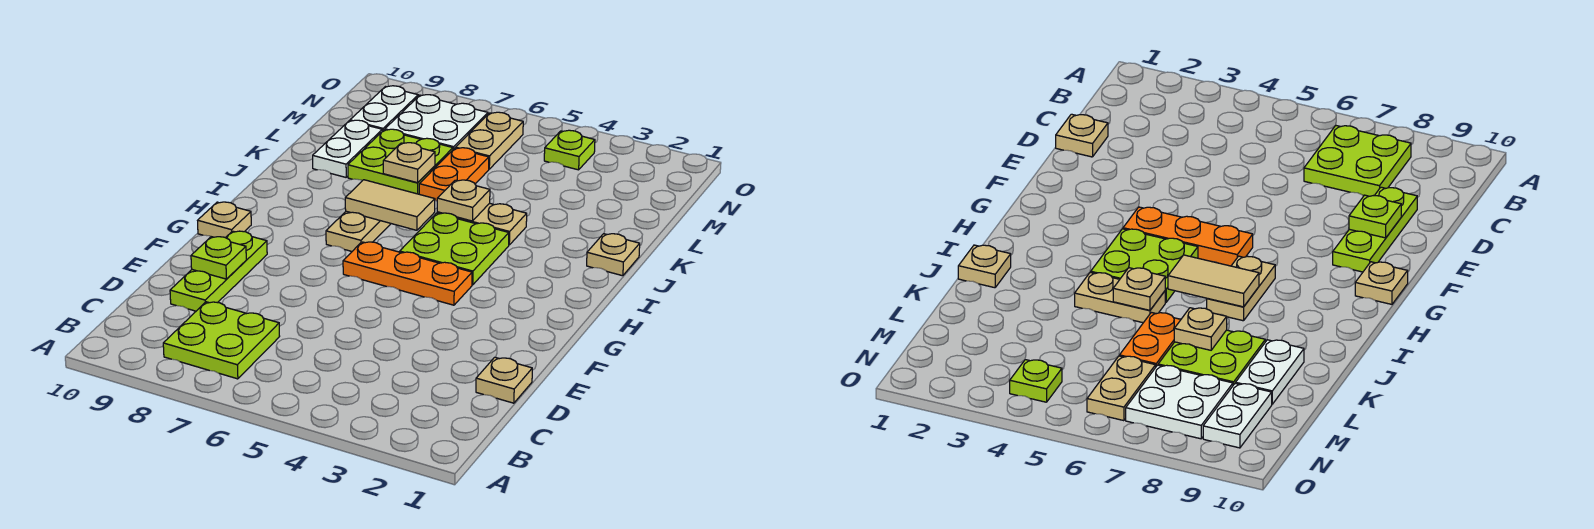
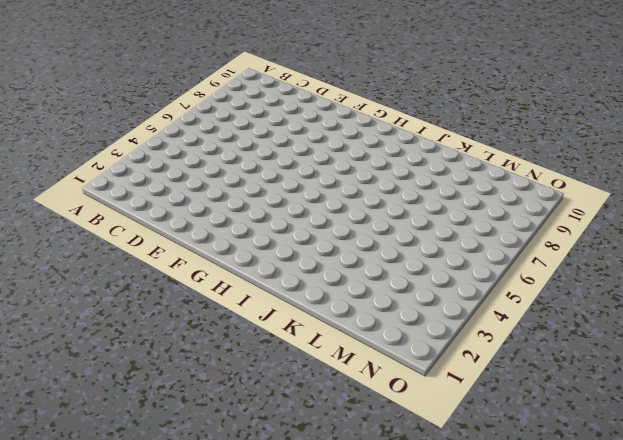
none -> lime plate B7:C8 level 1
none -> tan plate D1 level 1
none -> lime plate D9:F9 level 1

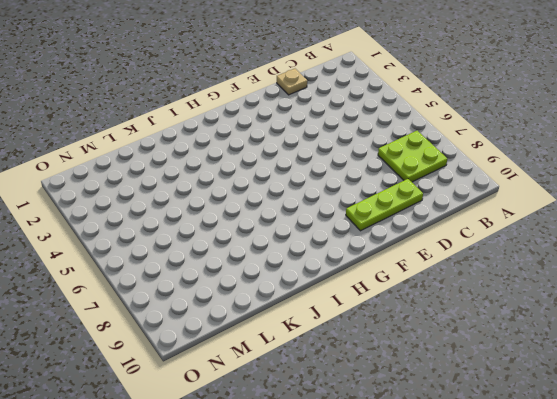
none -> orange plate G4:G6 level 1
none -> tan plate G10 level 1
none -> lime plate H4:I5 level 1

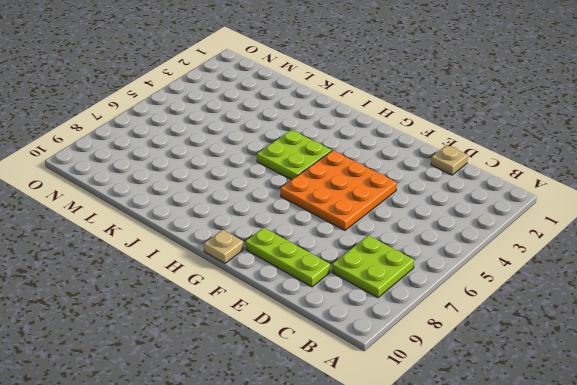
orange plate E4:G6 level 1 -> orange plate G4:G6 level 1
none -> tan plate H7:I7 level 1
none -> tan plate J1 level 1
none -> tan plate J4:J5 level 1

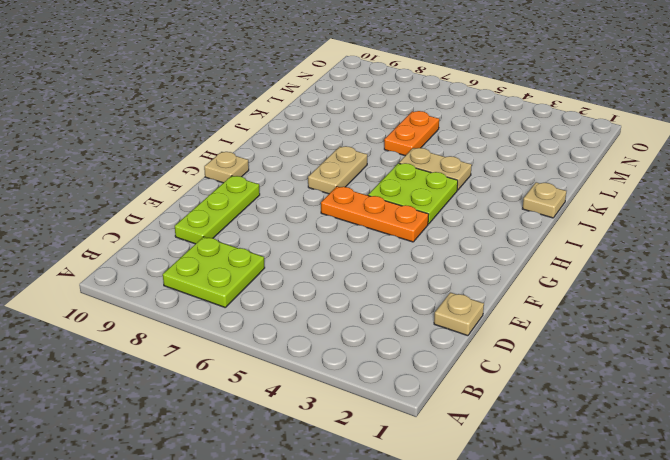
none -> lime plate K7:L8 level 1
none -> white plate K9:L9 level 1
none -> tan plate M6:N6 level 1

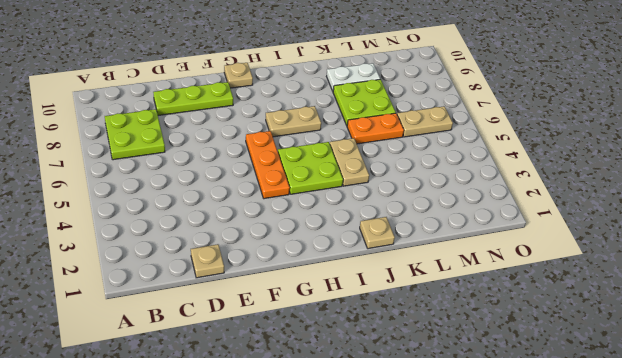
none -> white plate M7:N8 level 1
none -> white plate M9:N9 level 1
none -> lime plate N4 level 1

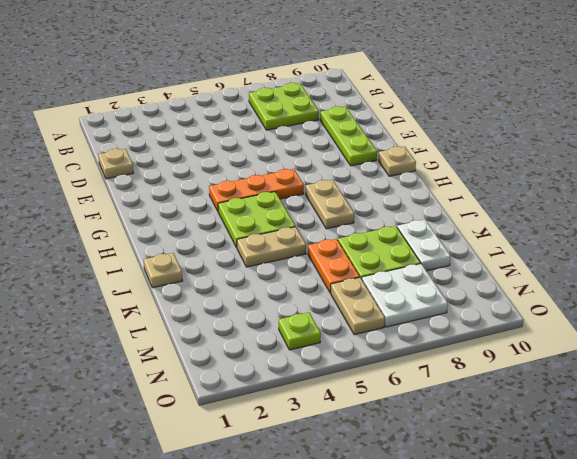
none -> white plate M9:N9 level 1
none -> lime plate E9 level 2
none -> tan tile I6:I7 level 2

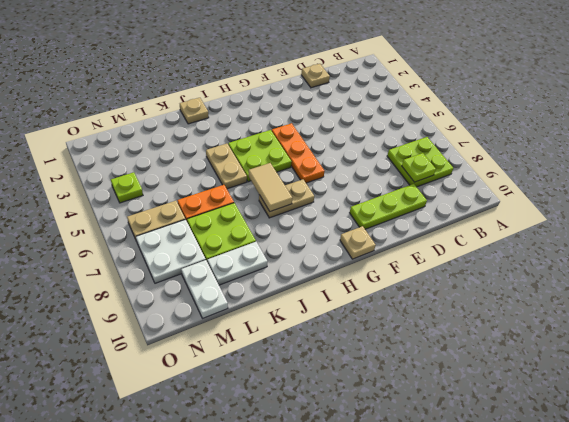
lime plate C8 level 2 -> lime plate E9 level 2
white plate M9:M10 level 1 -> white plate M9:N9 level 1
none -> tan plate J5 level 2
none -> tan plate K7 level 2

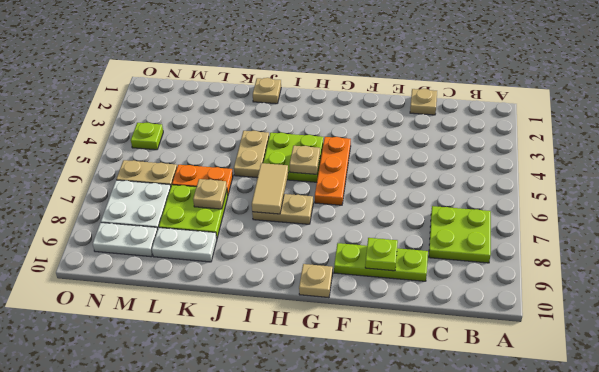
tan plate H5 level 2 -> tan plate J5 level 2

